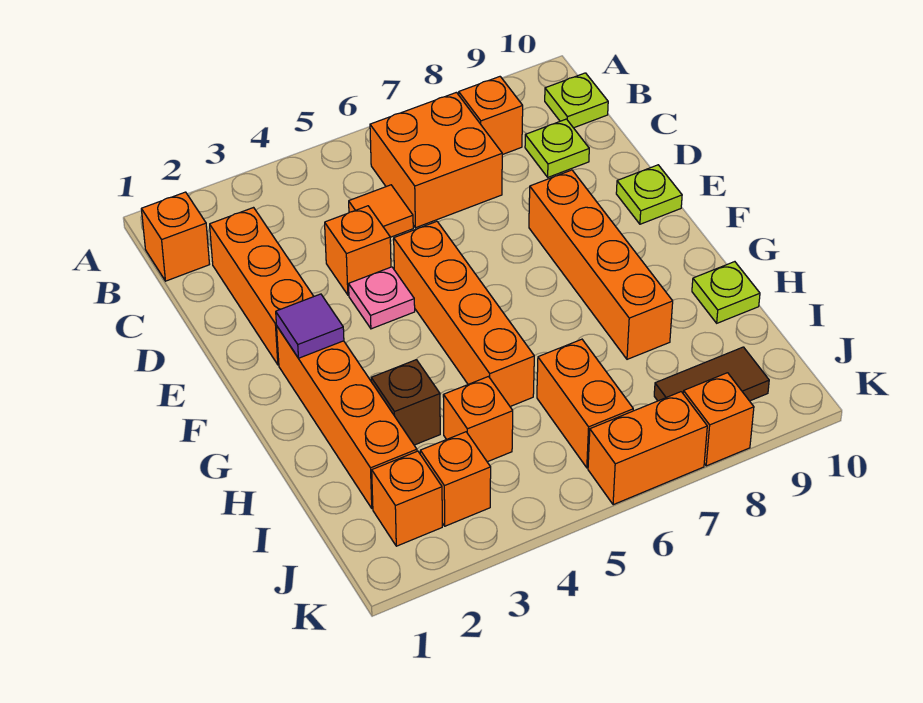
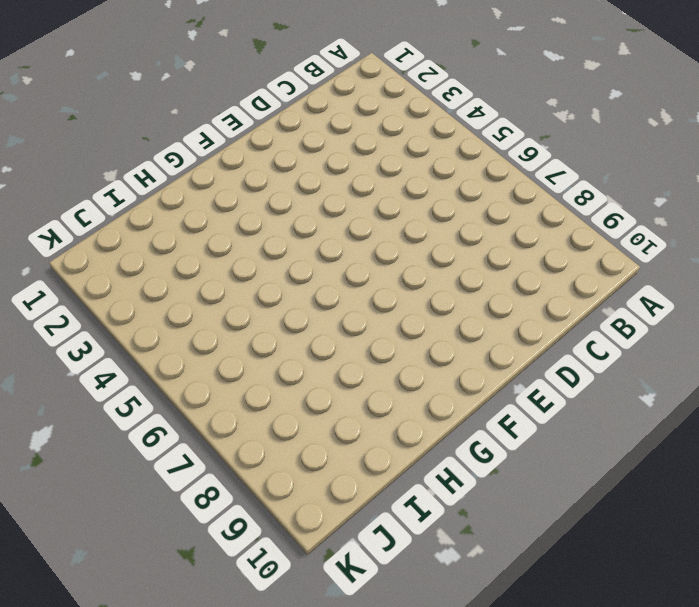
none -> orange brick B1 level 1
none -> orange brick B6:C7 level 1
none -> orange brick B8 level 1

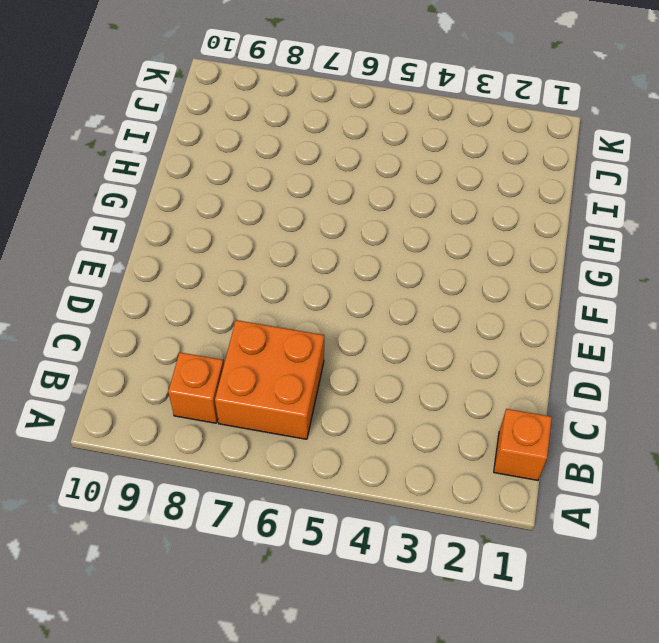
none -> lime plate B10 level 1
none -> orange brick C2:E2 level 1
none -> orange tile C5 level 1

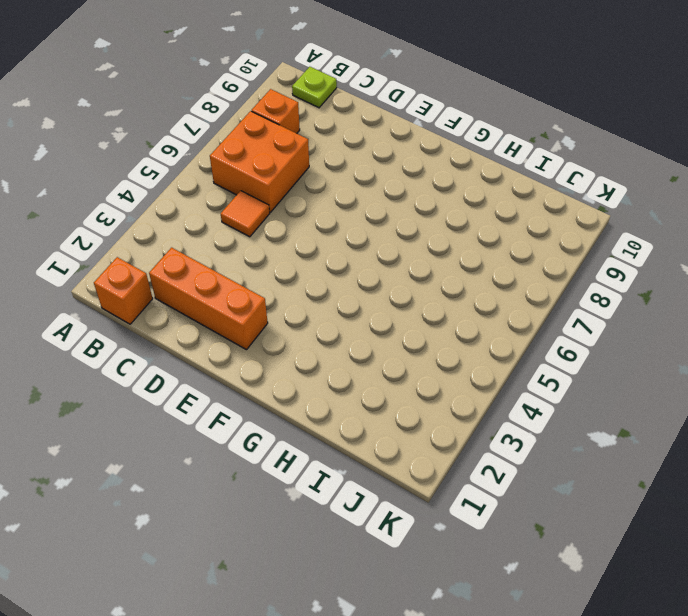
none -> lime plate C9 level 1
none -> orange brick D4 level 1
none -> pink plate E4 level 1

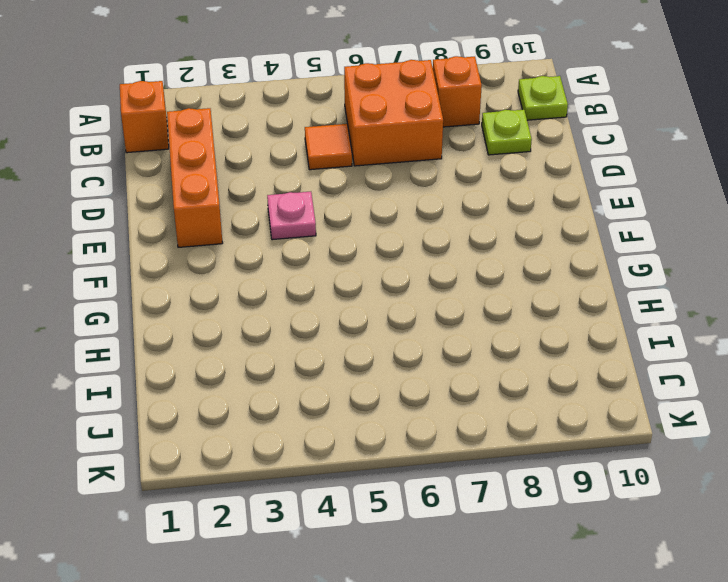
none -> orange brick D4 level 1
none -> orange brick E5:H5 level 1
none -> orange brick E8:H8 level 1

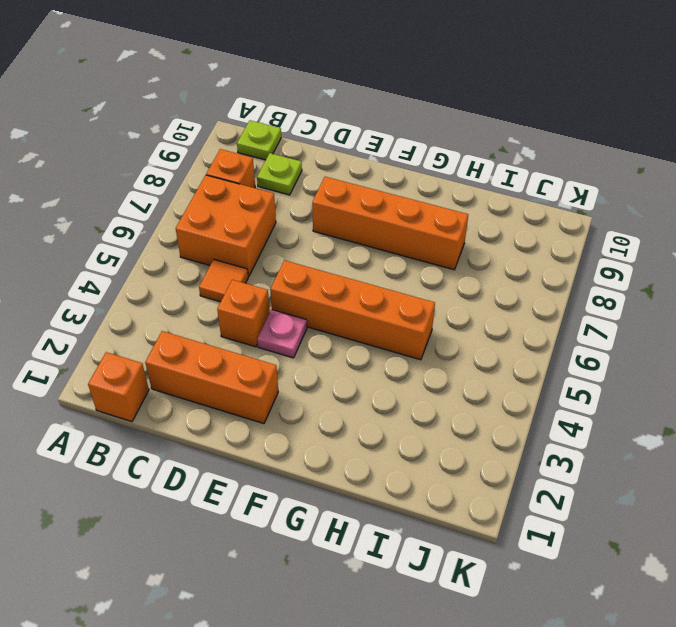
none -> lime plate E10 level 1
none -> orange brick F2:I2 level 1
none -> brown brick H3 level 1

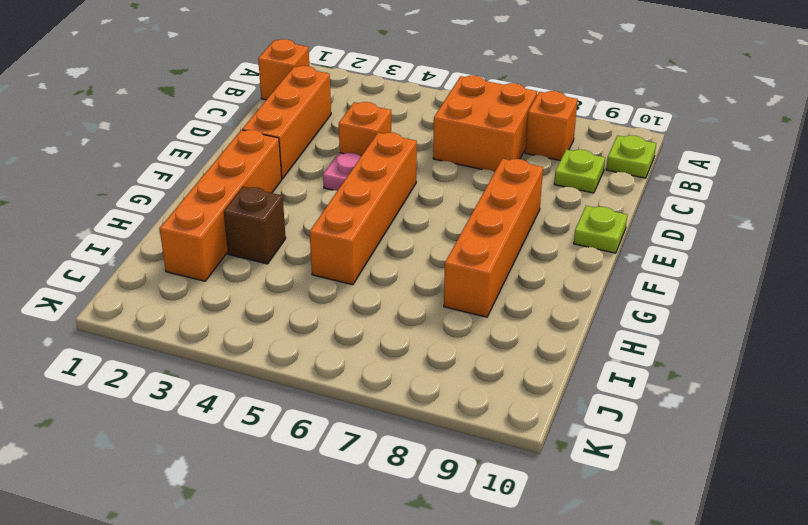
none -> orange tile C5 level 1
none -> lime plate H10 level 1
none -> orange brick I4 level 1

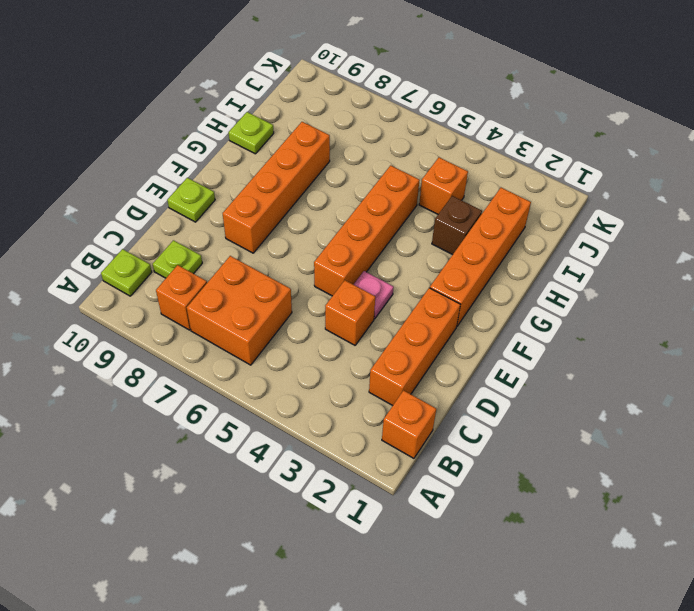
none -> orange tile C5 level 1
none -> orange brick I6:J6 level 1
none -> orange brick J2 level 1

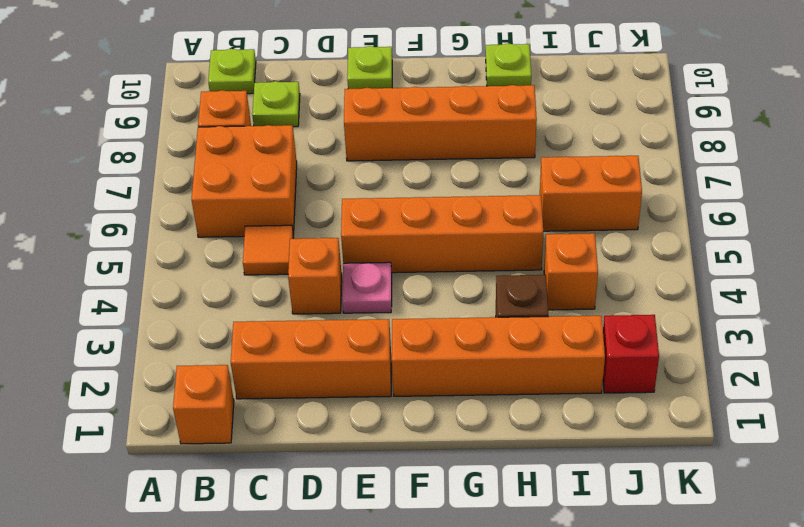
red brick J2 level 1 -> orange brick J2 level 1
none -> orange brick J3 level 1
none -> brown tile J8:J9 level 1
none -> orange brick K6:K7 level 1

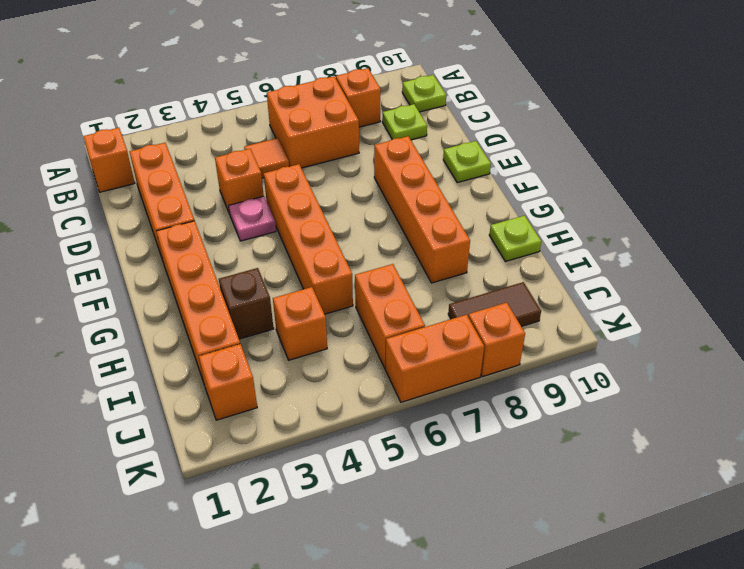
none -> orange brick J3 level 1
none -> purple tile F2 level 2

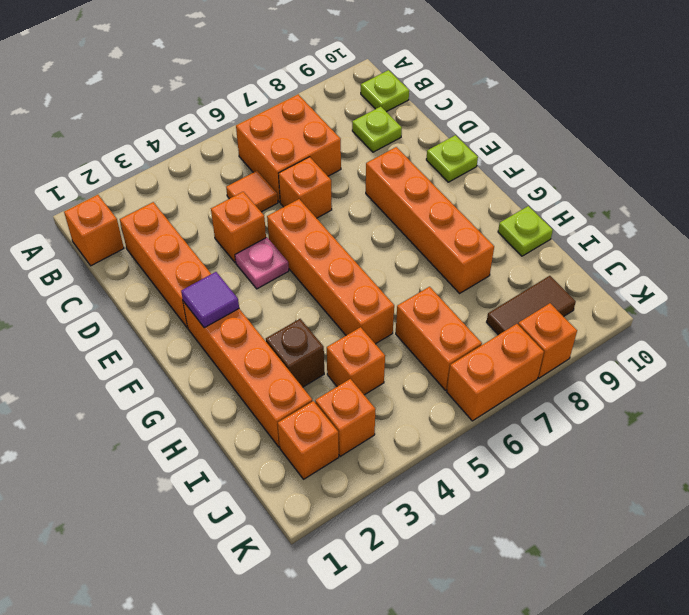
orange brick D6 level 1 -> orange brick B8 level 1

